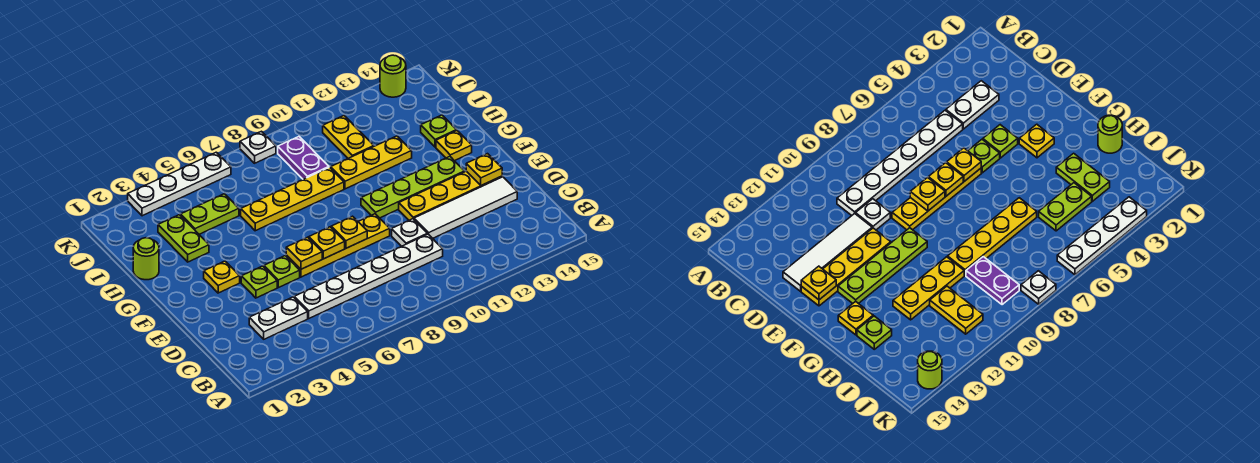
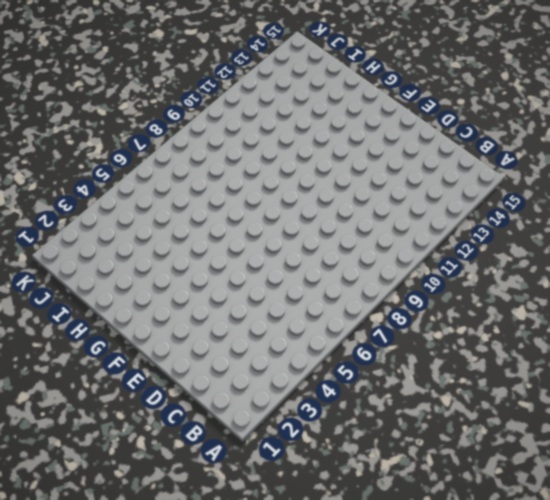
none -> white plate C3:C4 level 1
none -> white plate C5:C10 level 1
none -> white plate D10 level 1

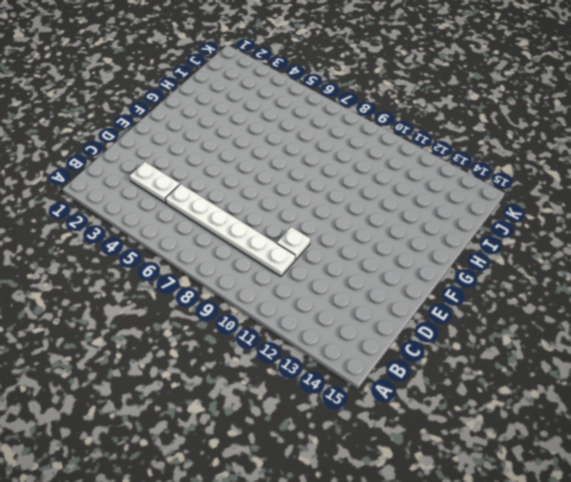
none -> white tile D11:D14 level 1
none -> lime plate E4 level 1
none -> lime plate E5 level 1

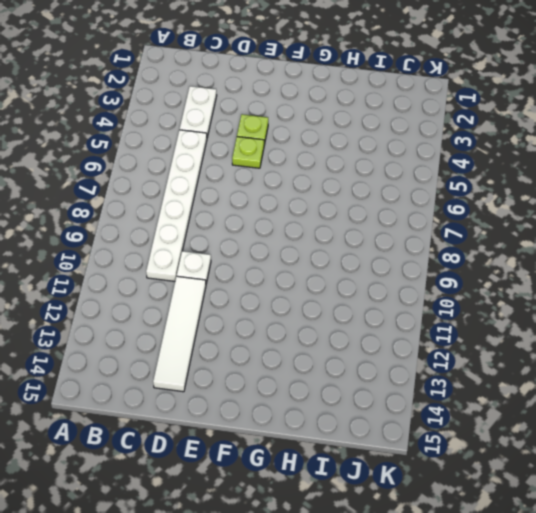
none -> yellow plate E6:E9 level 1
none -> yellow plate E11:E14 level 1
none -> yellow plate F3 level 1

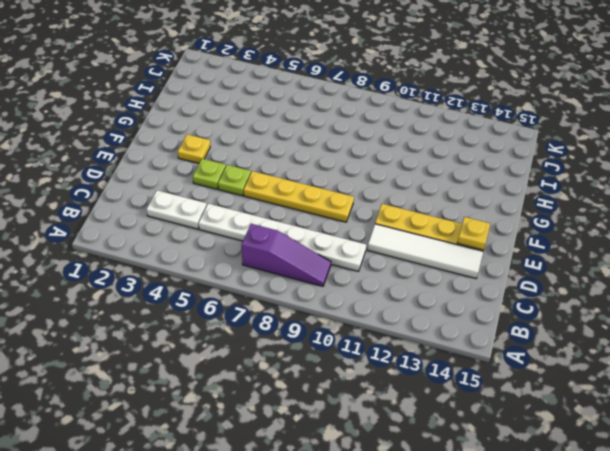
purple slope B7:B9 level 1 top 7 -> none
none -> white plate D10 level 1
none -> lime plate F10:F13 level 1
none -> yellow plate G14 level 1

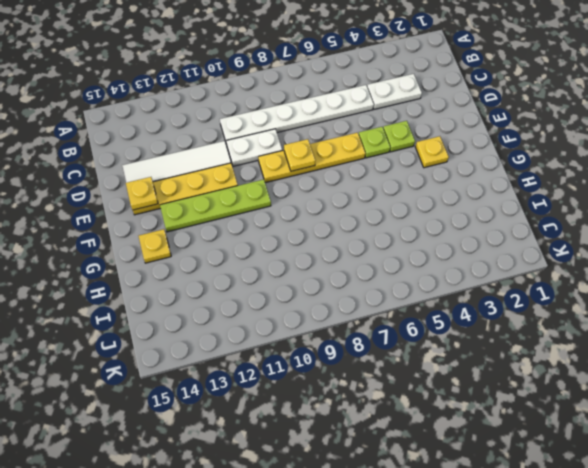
white plate D9:D10 level 1 -> white plate D10 level 1
none -> lime round brick H1 level 1
none -> lime plate H3:I3 level 1
none -> yellow plate H6:H9 level 1

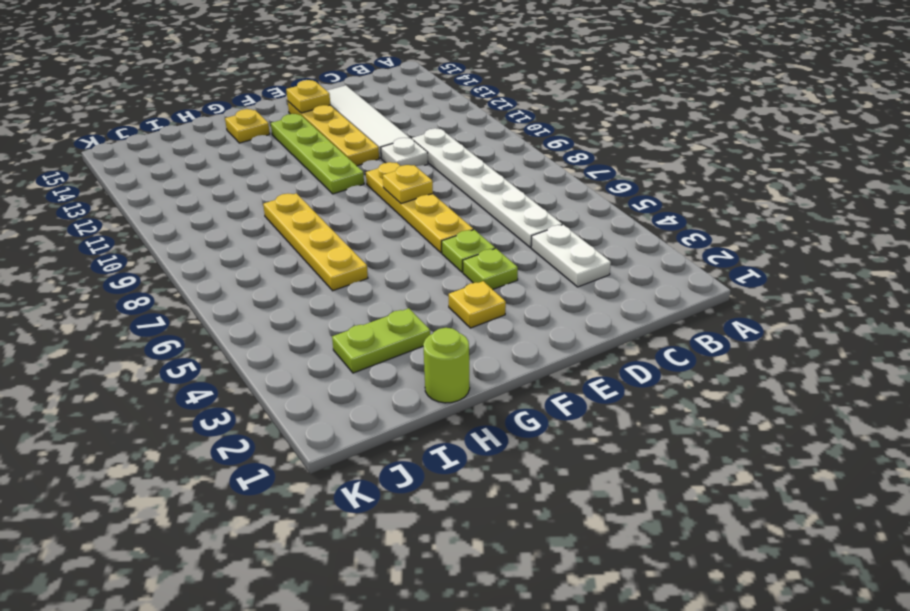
none -> yellow plate H10:H12 level 1
none -> lime plate H14 level 1
none -> lime plate I4:I5 level 1

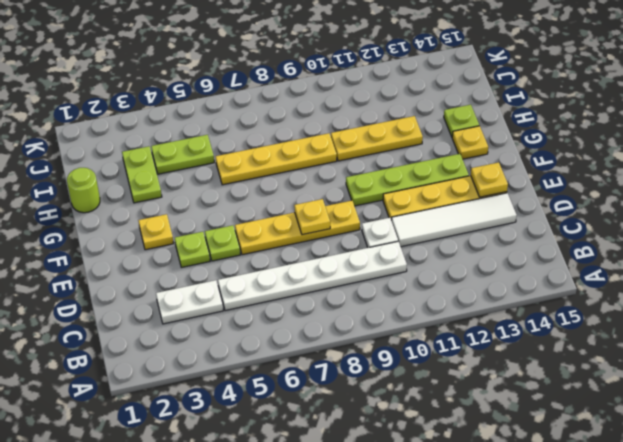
none -> purple plate I9:J9 level 1
none -> yellow plate I11:J11 level 1
none -> white plate K3:K6 level 1

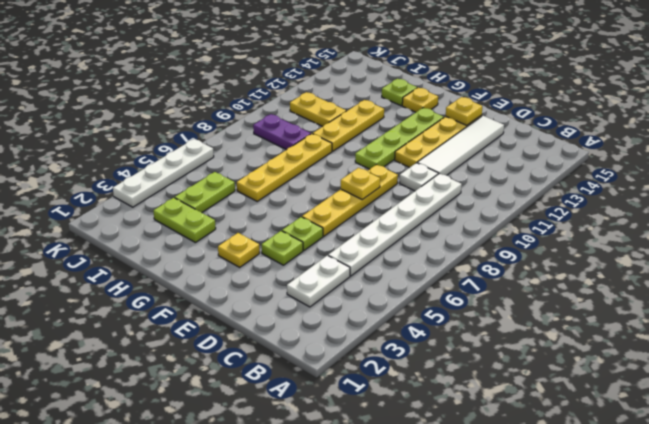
none -> lime round brick H1 level 1
none -> white plate K8 level 1
none -> lime round brick K14 level 1

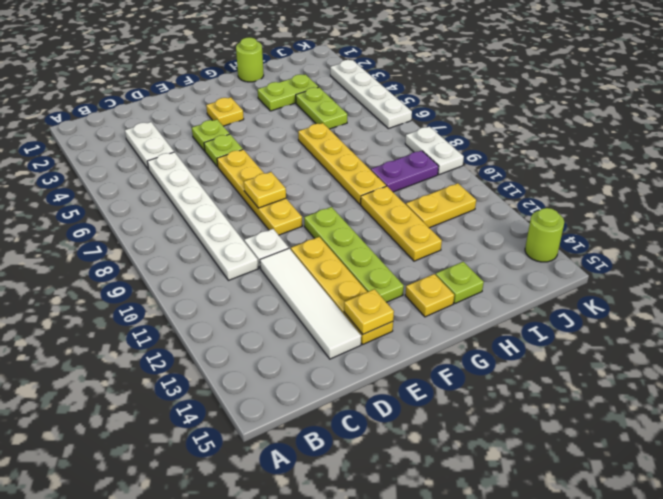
white plate K8:K9 level 1 -> white plate K8 level 1
none -> yellow plate E6 level 2
none -> yellow plate E7 level 2

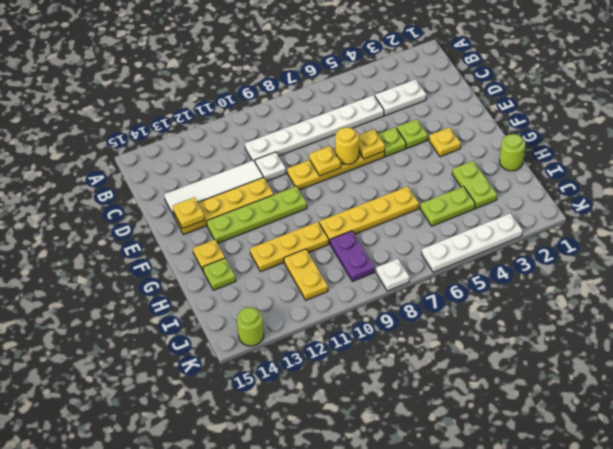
yellow round brick E7 level 2 -> yellow plate E7 level 2

